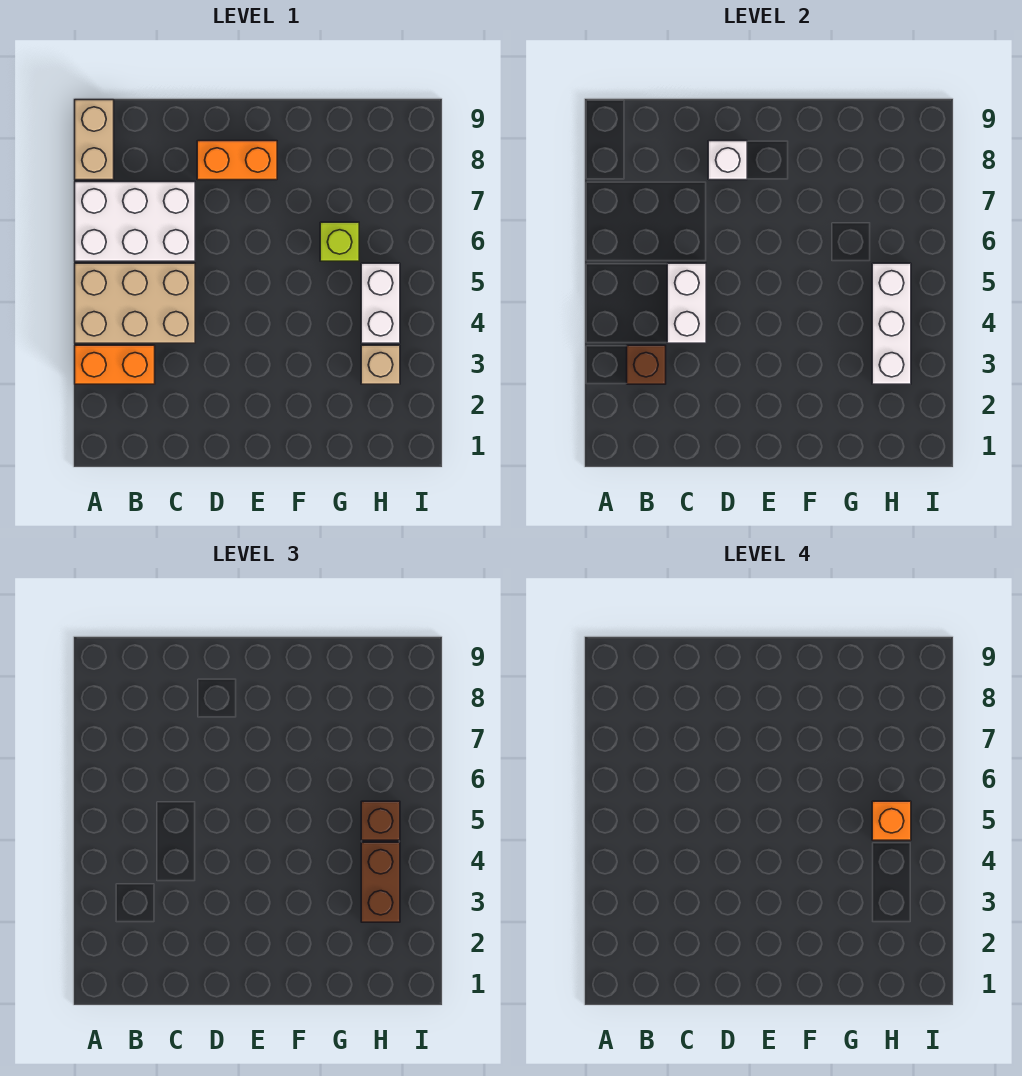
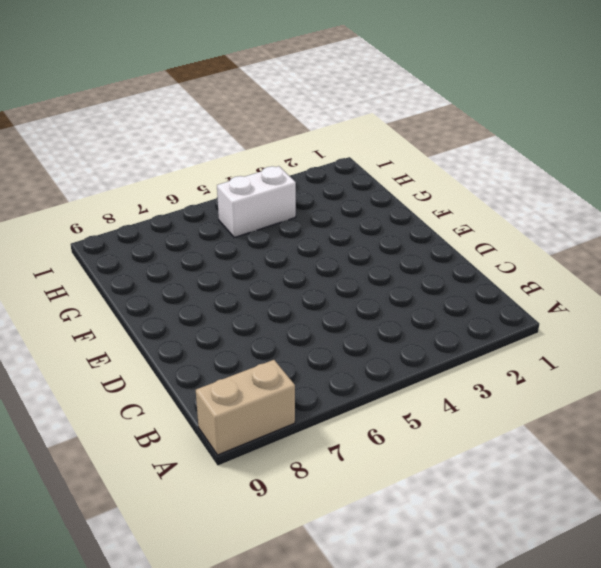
none -> orange brick A3:B3 level 1
none -> tan brick A4:C5 level 1
none -> white brick A6:C7 level 1

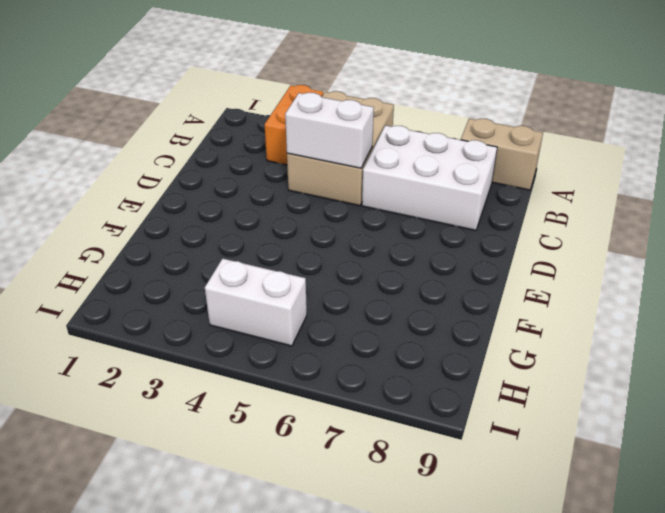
white brick B6:C8 level 1 -> white brick A6:C7 level 1
none -> orange brick D8:E8 level 1
none -> lime brick G6 level 1
none -> tan brick H3 level 1

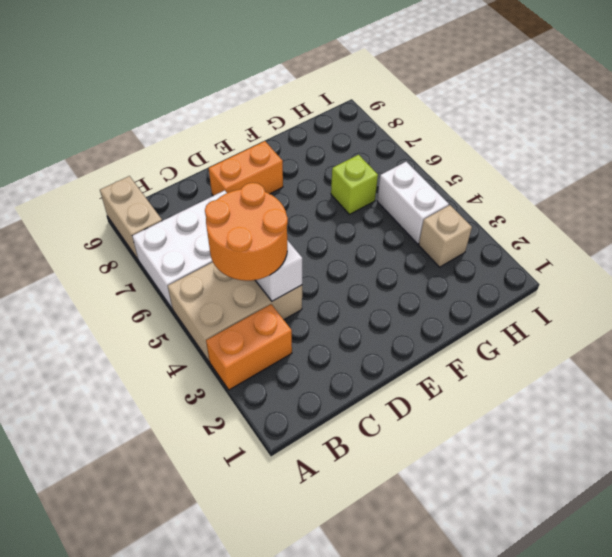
orange round brick B4:C5 level 3 -> none
none -> brown brick B3 level 2
none -> white brick D8 level 2
none -> white brick H3:H5 level 2

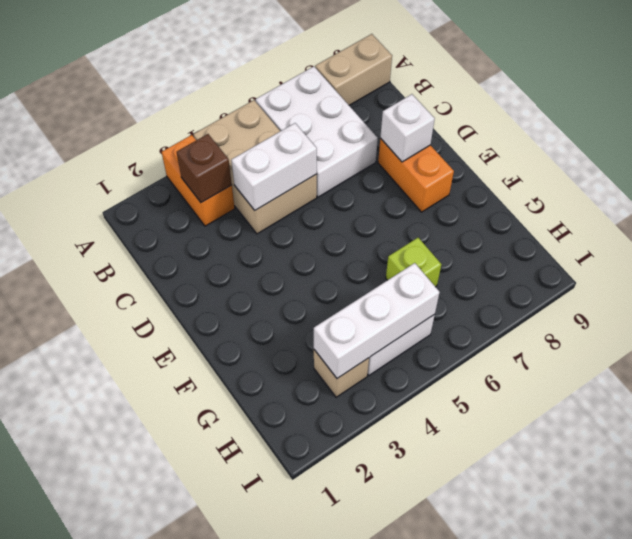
none -> brown brick H3:H4 level 3
none -> brown brick H5 level 3
none -> orange brick H5 level 4

